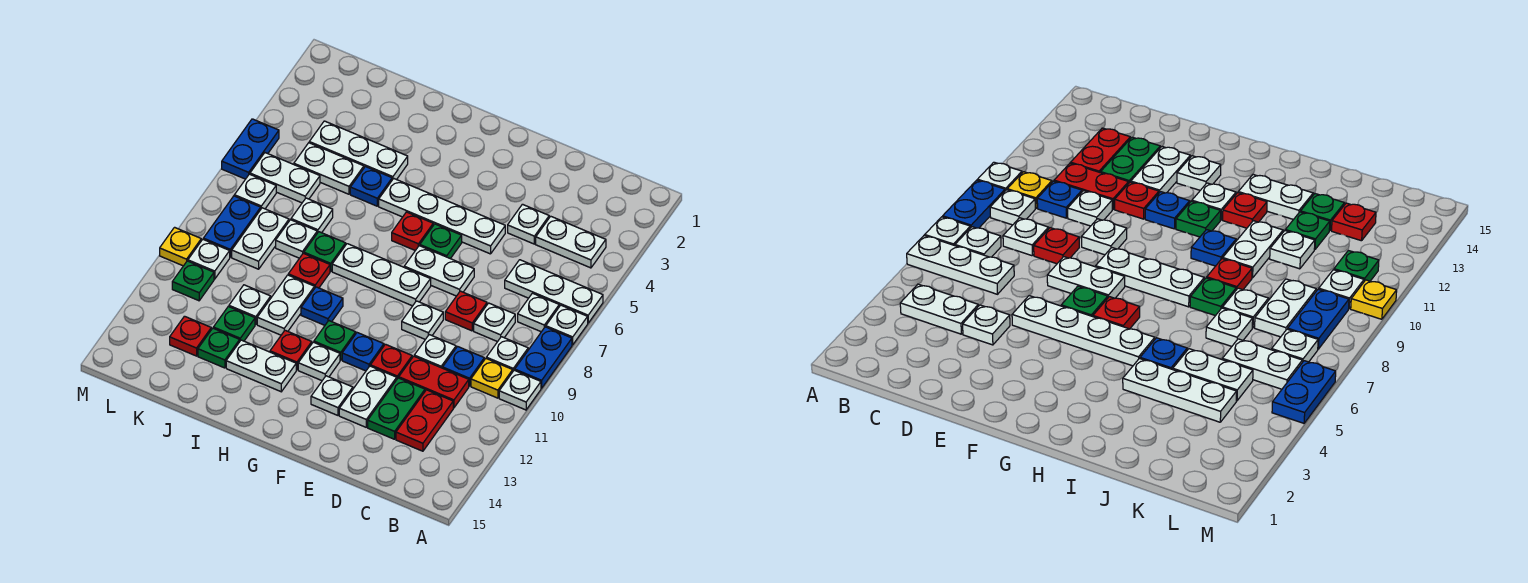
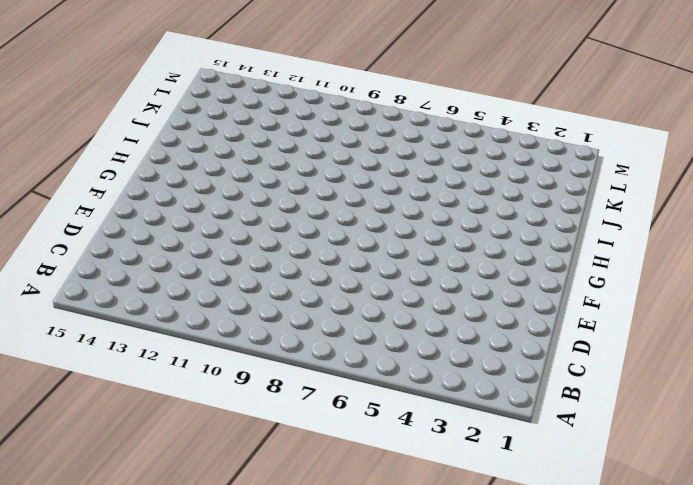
none -> white plate A6:C6 level 1
none -> white plate A7 level 1
none -> blue plate A8:A9 level 1
none -> white plate A10 level 1

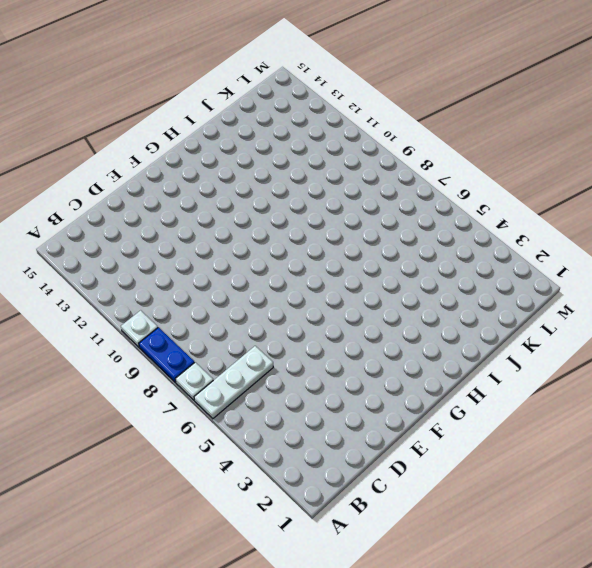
none -> white plate B4:C4 level 1
none -> white plate B7 level 1
none -> white plate B9 level 1
none -> yellow plate B10 level 1

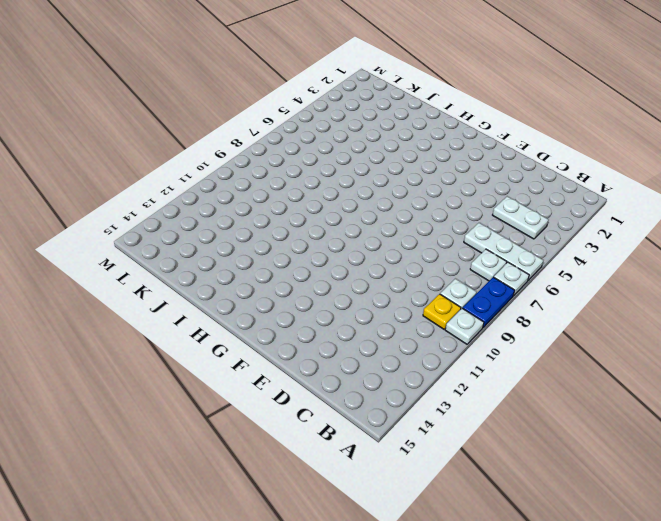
none -> white plate C8 level 1
none -> blue plate C10 level 1
none -> red plate C11:D11 level 1
none -> red plate C12:C13 level 1

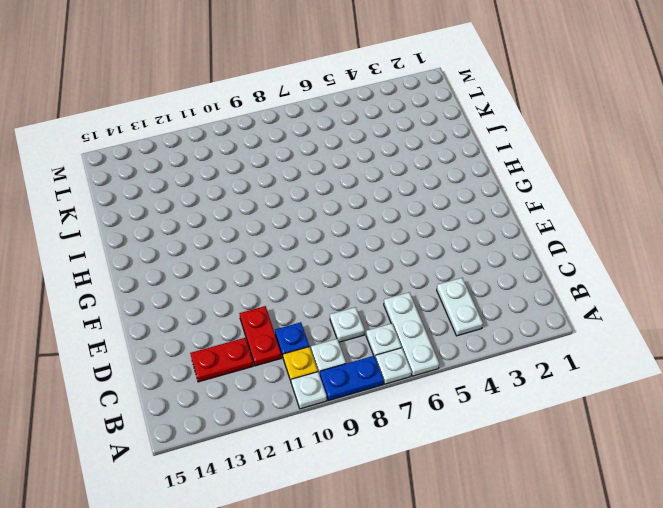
none -> white plate D4 level 1
none -> red plate D8 level 1
none -> white plate D10 level 1
none -> green plate D12:D13 level 1

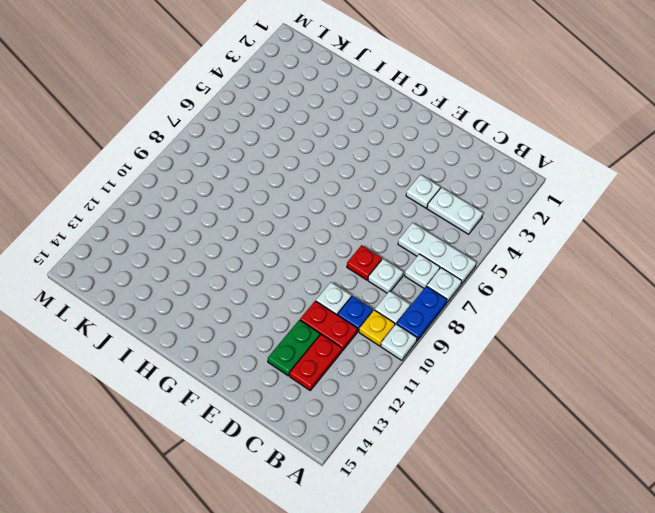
none -> white plate E5:H5 level 1
none -> white plate E7:F7 level 1
none -> white plate E9 level 1
none -> red plate E11 level 1

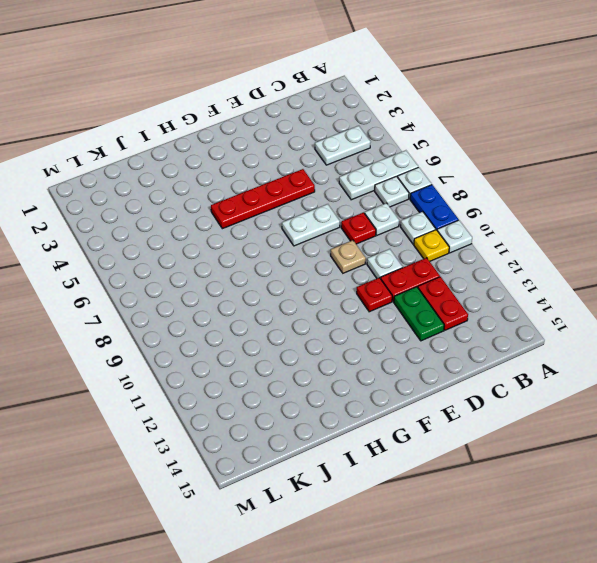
red plate E5:H5 level 1 -> white plate E5:H5 level 1
tan plate E9 level 1 -> white plate E9 level 1
none -> blue plate C10 level 1
none -> white plate D4 level 1
none -> white plate E12:E13 level 1
none -> green plate F6 level 1

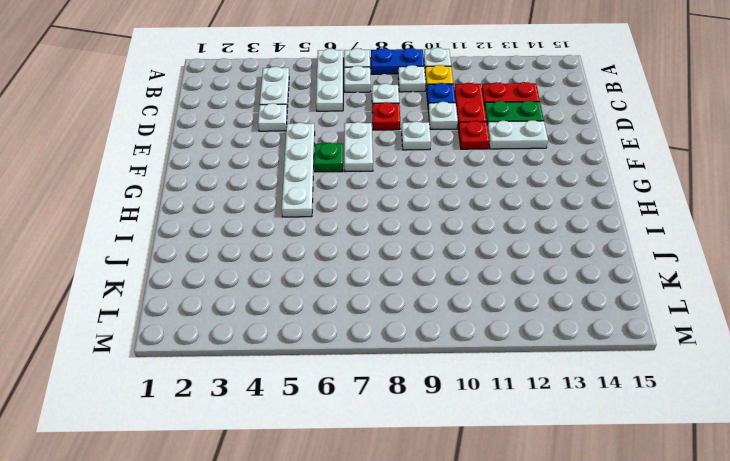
none -> white plate F8:H8 level 1
none -> blue plate F11 level 1
none -> white plate F13 level 1
none -> red plate G6 level 1

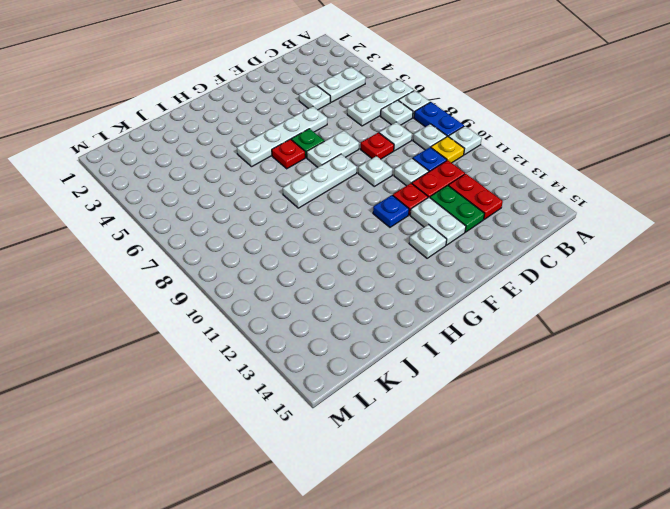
none -> green plate G11 level 1
none -> white plate G12 level 1
none -> blue plate H10 level 1
none -> red plate H12 level 1

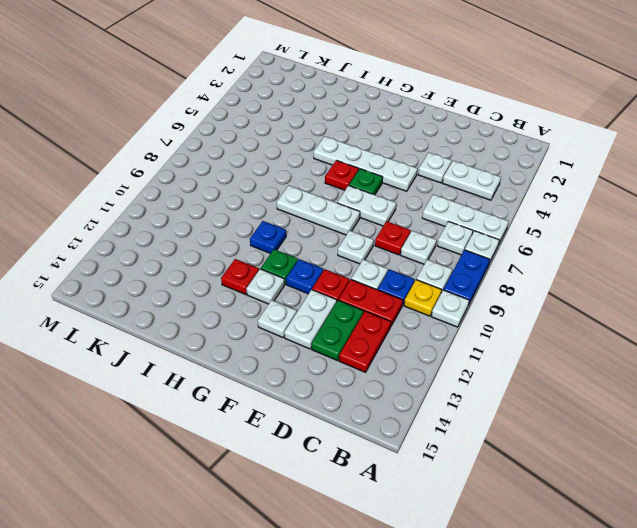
none -> white plate H13:I13 level 1
none -> white plate I4:K4 level 1
none -> blue plate I5 level 1
none -> green plate I8 level 1

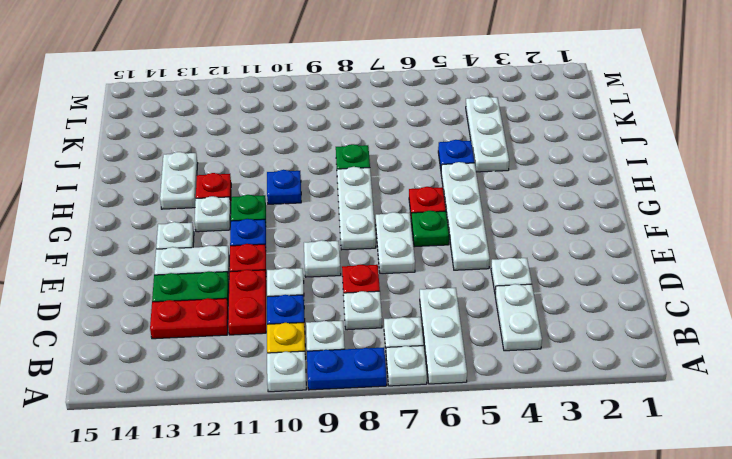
none -> red plate I9 level 1
none -> white plate I10:I11 level 1
none -> white plate J5:K5 level 1
none -> white plate J7 level 1

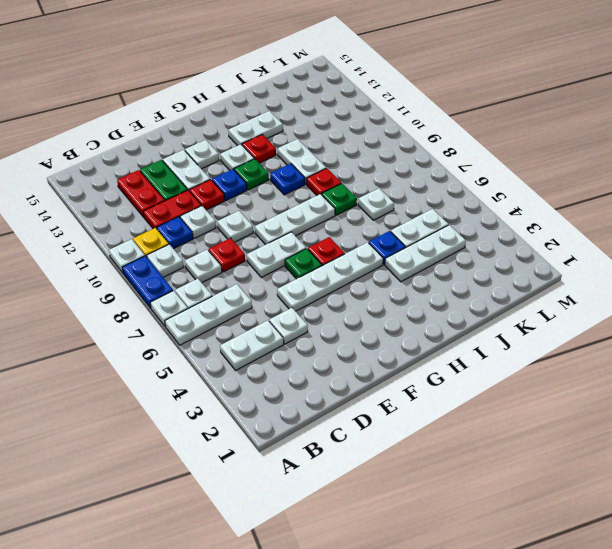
none -> white plate J8 level 1
none -> white plate J11 level 1
none -> green plate J12 level 1
none -> green plate J13 level 1

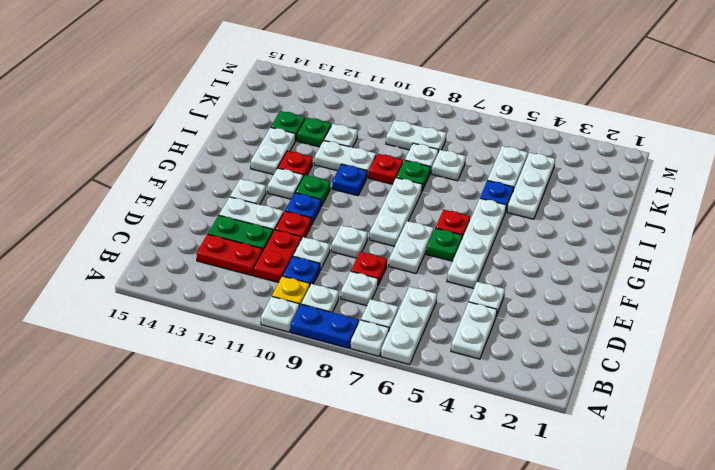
none -> white plate K6:L6 level 1
none -> red plate K13 level 1
none -> white plate L7 level 1
none -> blue plate L8:L9 level 1

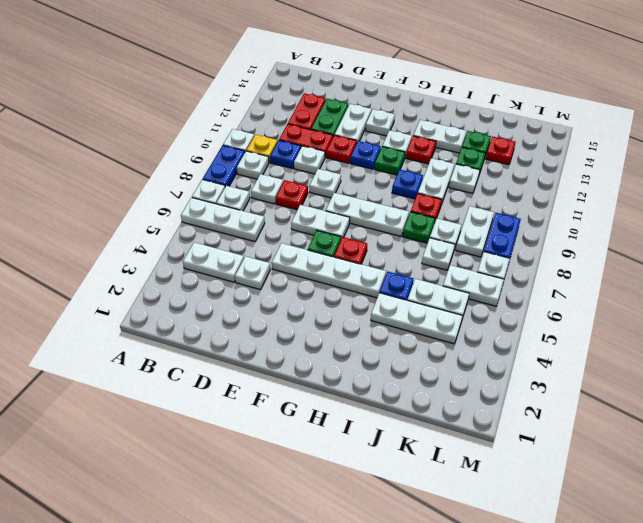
none -> white plate L10 level 1
none -> green plate L11 level 1
none -> blue plate M5:M6 level 1
none -> yellow plate M10 level 1

